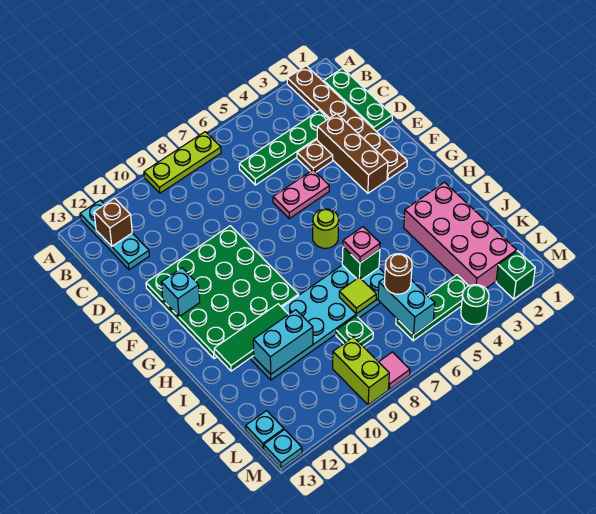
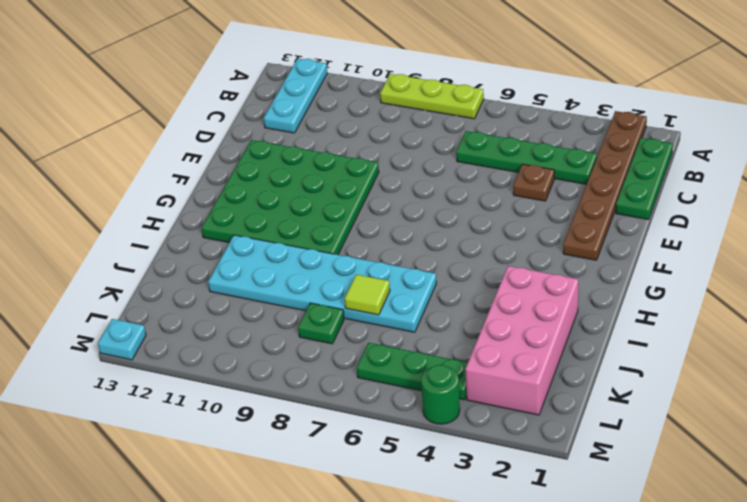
none -> brown brick D3:F3 level 1
none -> pink plate E5:E6 level 1
none -> lime round brick G6 level 1

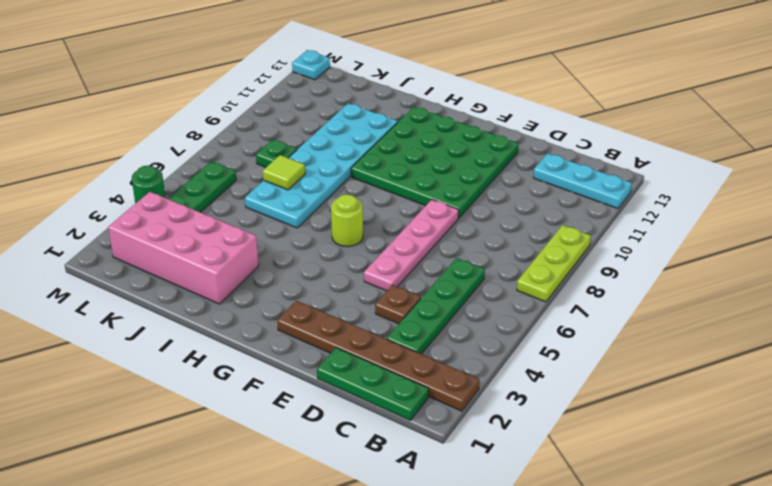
pink plate E5:E8 level 1 -> pink plate E5:E6 level 1
none -> brown brick D3:F3 level 1
none -> lime brick L9:M9 level 1
none -> cyan plate L13 level 1

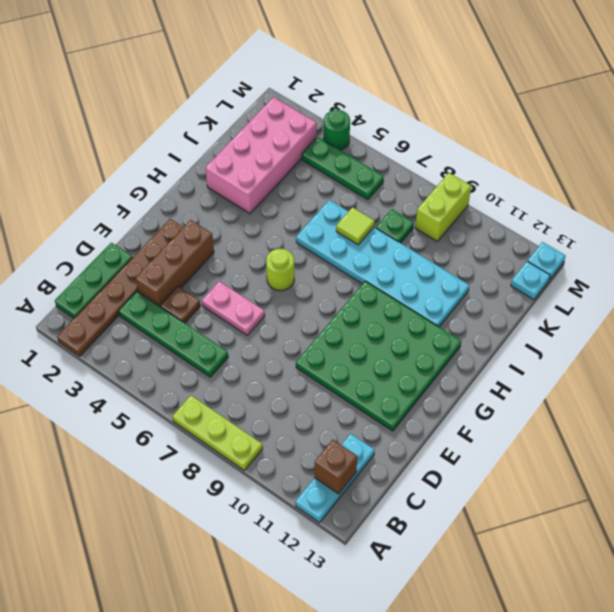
none -> green brick M2 level 1
none -> pink tile M8 level 1
none -> cyan brick F12 level 2

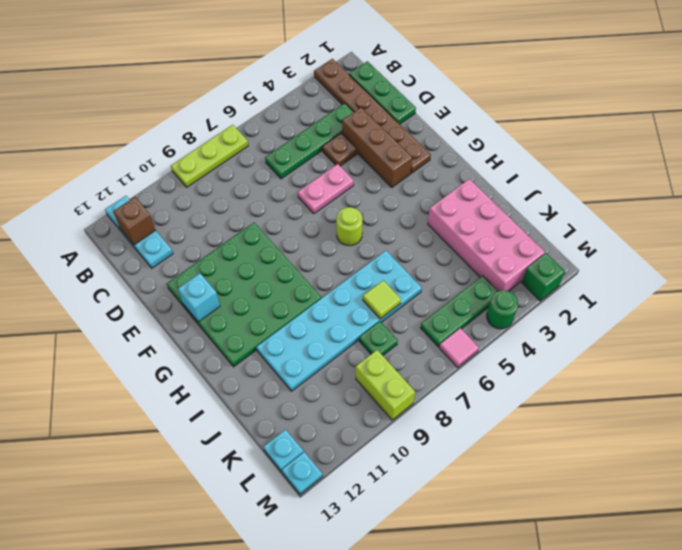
pink tile M6 level 1 -> pink tile M8 level 1
none -> green brick I6 level 2
none -> green tile I10:I12 level 2
none -> cyan brick J10:J11 level 2

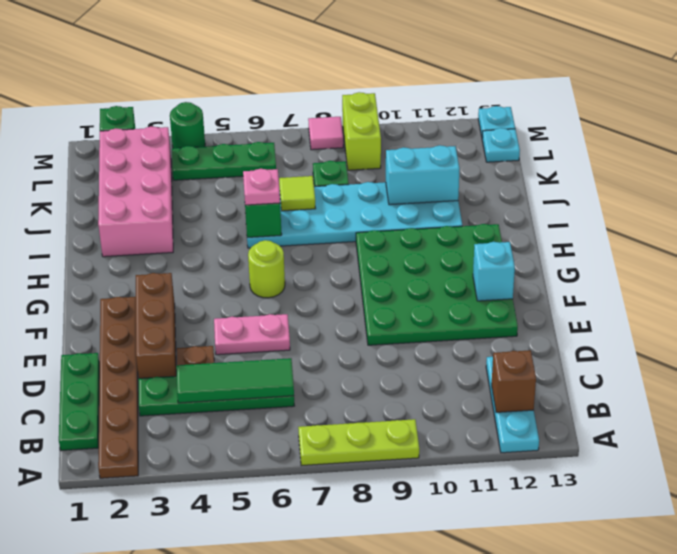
green tile C4:C6 level 2 -> green tile I10:I12 level 2
none -> cyan brick K6:L6 level 2
none -> brown round brick K6 level 3

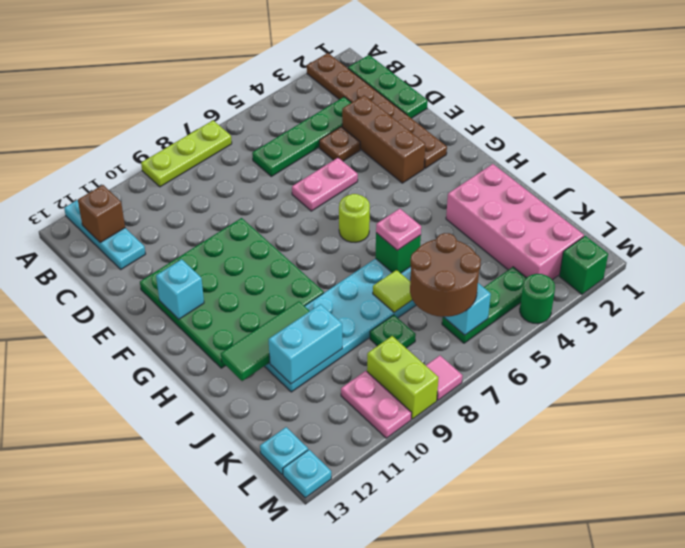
brown round brick K6:L7 level 3 -> brown round brick K6 level 3
pink plate L10:M10 level 1 -> none

